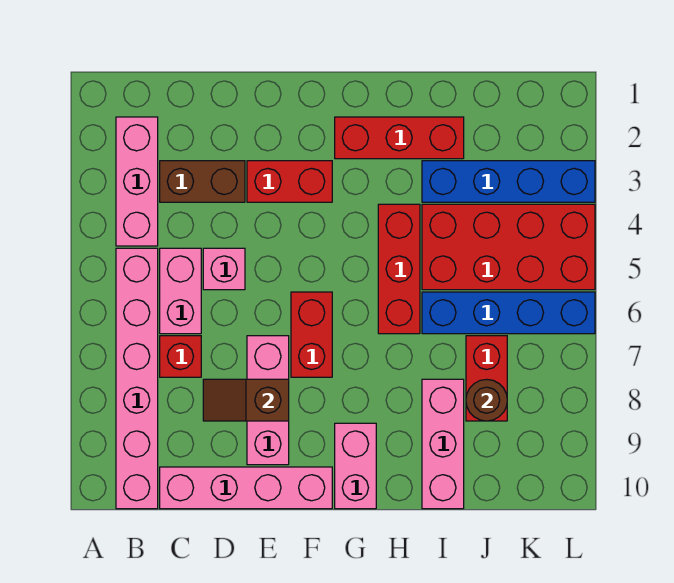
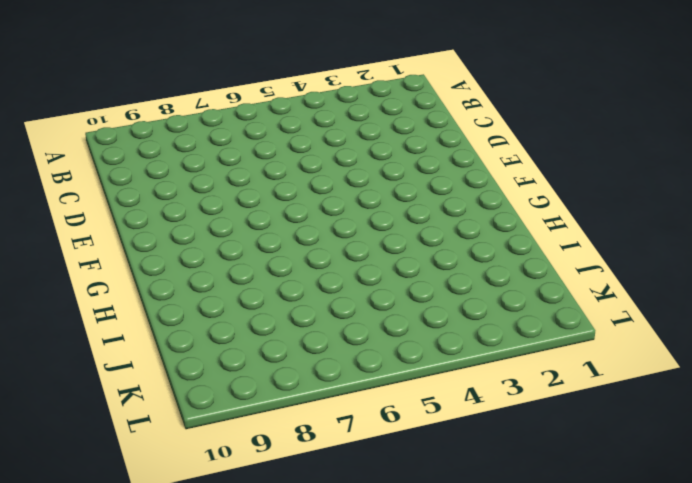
none -> pink brick B2:B4 level 1
none -> pink brick B5:B10 level 1
none -> brown brick C3:D3 level 1

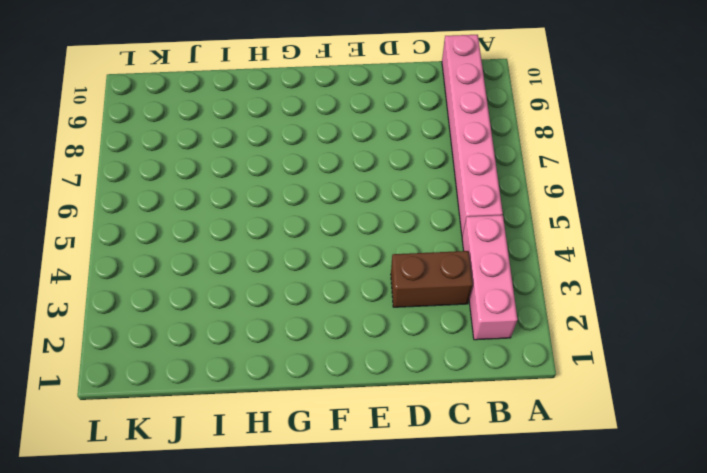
none -> pink brick C5:C6 level 1
none -> red brick C7 level 1
none -> pink brick C10:F10 level 1

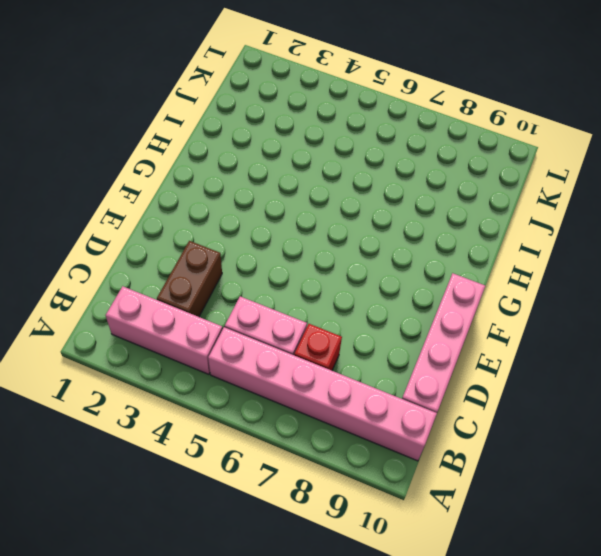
none -> pink brick D5 level 1
none -> red brick E3:F3 level 1
none -> pink brick E7:E9 level 1

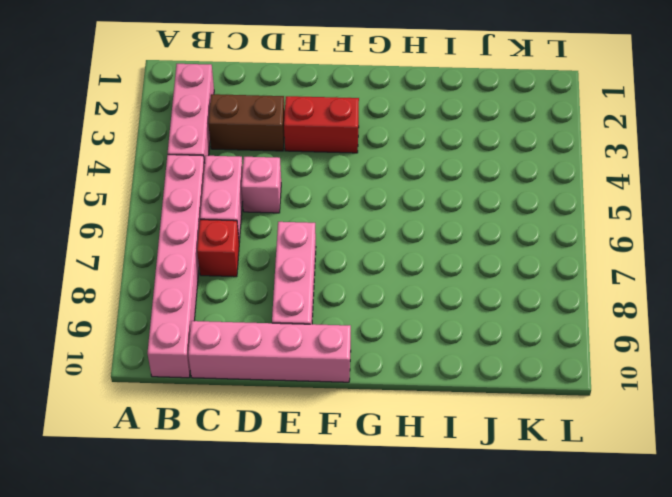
none -> red brick F6:F7 level 1
none -> red brick G2:I2 level 1
none -> pink brick G9:G10 level 1

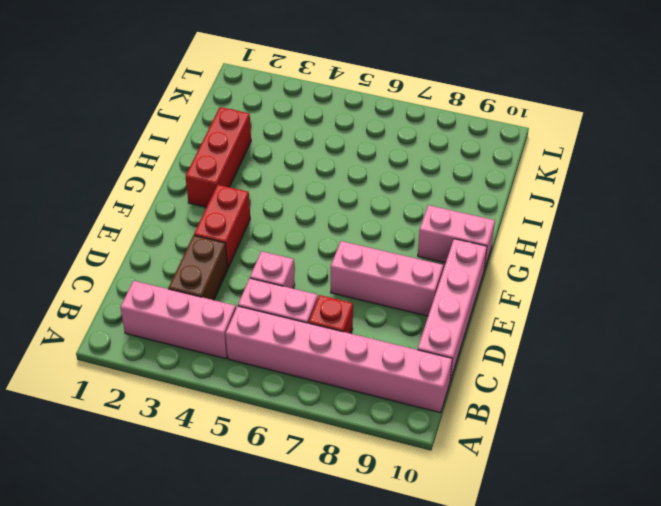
none -> red brick F6:F7 level 1
none -> red brick H4:H6 level 1
none -> blue brick I3:L3 level 1

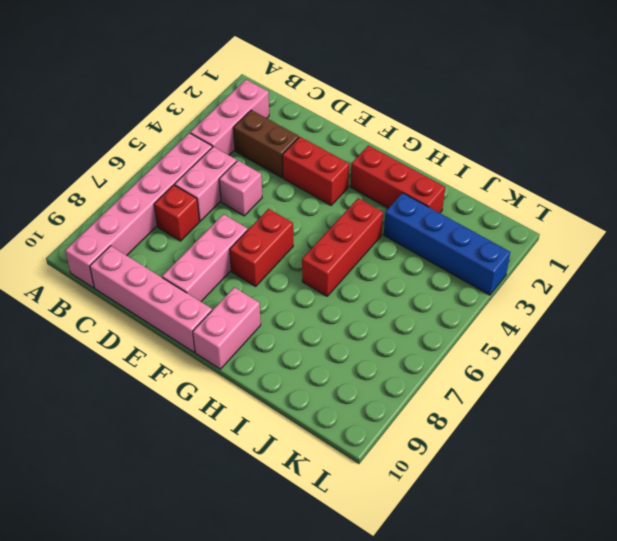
none -> red brick I4:L5 level 1
none -> blue brick I6:L6 level 1
none -> pink brick I8:I10 level 1

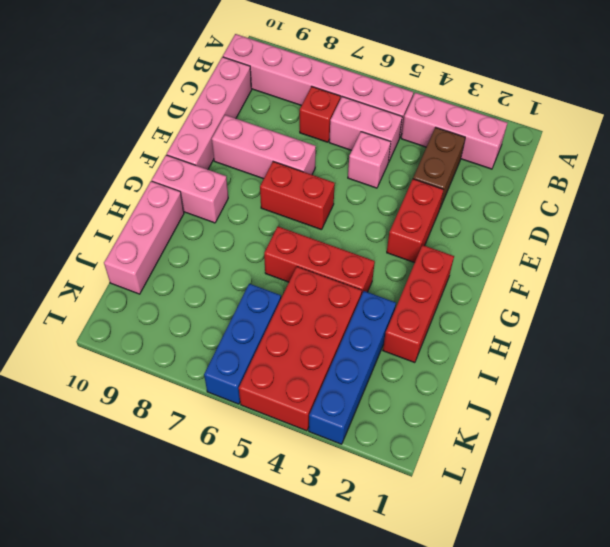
pink brick H10:J10 level 1 -> pink brick I8:I10 level 1
blue brick J6:L6 level 1 -> blue brick I6:L6 level 1
none -> red brick J7:J8 level 1
none -> brown slope D8:E8 level 2 top E
none -> brown round brick J8 level 2

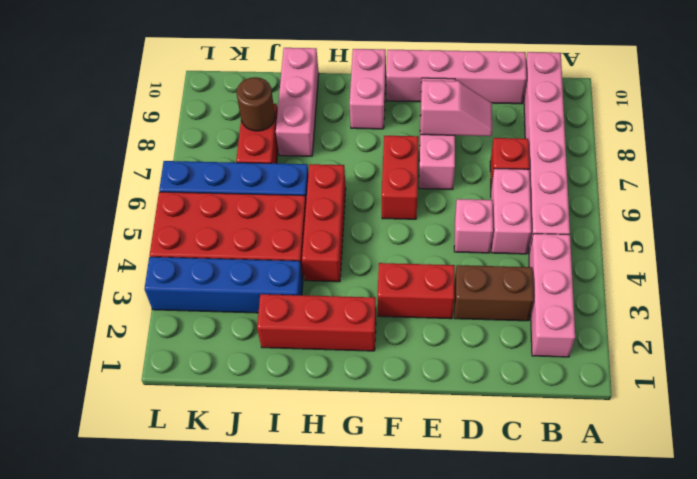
pink slope D8:E8 level 2 top E -> brown slope D8:E8 level 2 top E

